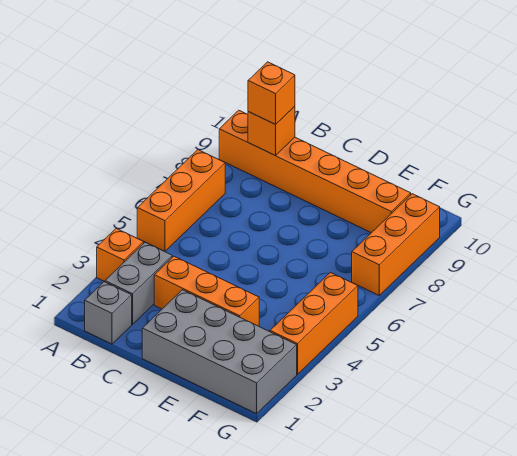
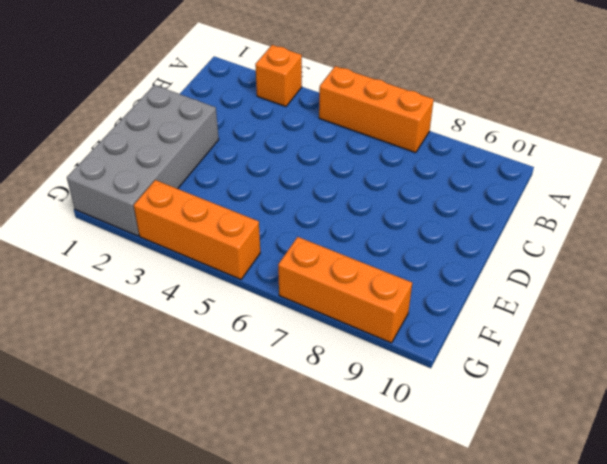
none -> orange brick A9:F9 level 1
none -> grey brick B1 level 1

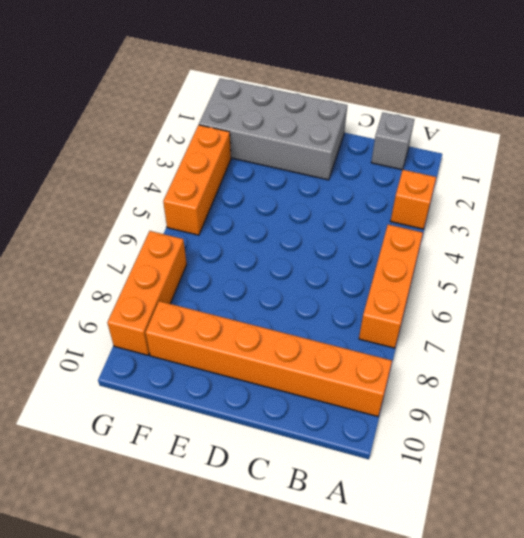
none -> grey brick B2:B3 level 1
none -> orange brick C3:E3 level 1

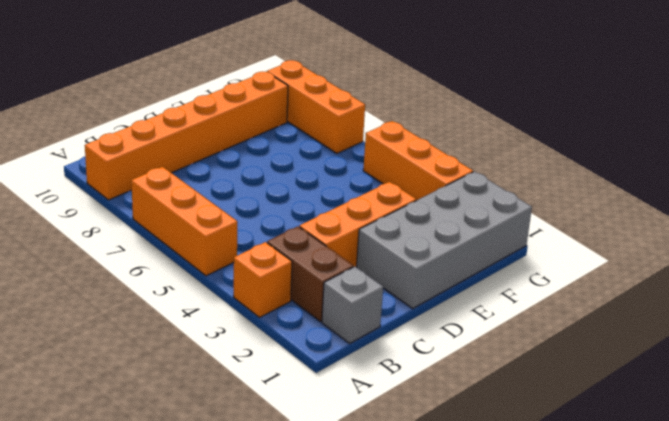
brown brick B2:B3 level 1 -> grey brick B2:B3 level 1
none -> orange brick B9 level 2
none -> orange brick B9 level 3

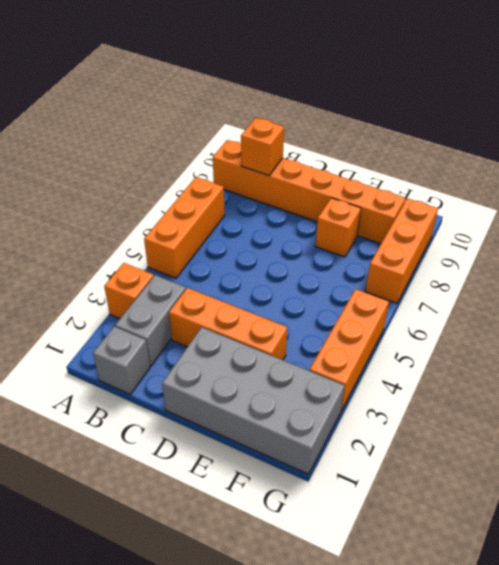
orange brick E8 level 1 -> orange brick B9 level 3

